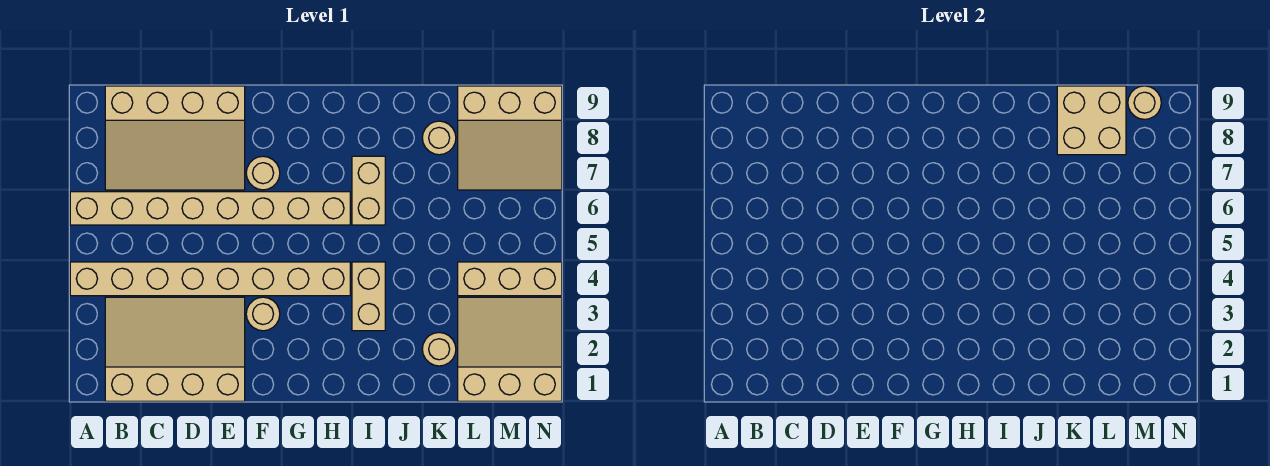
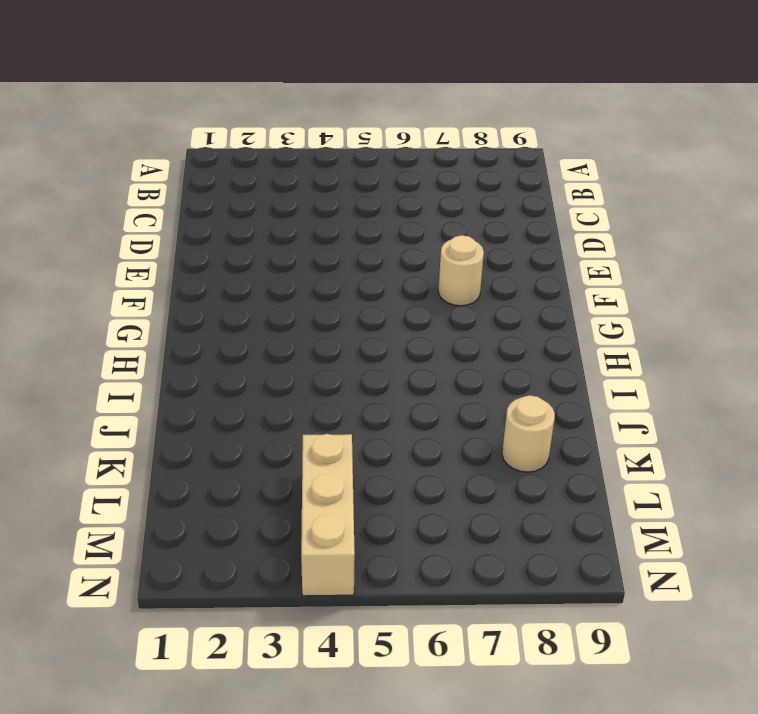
none -> tan brick A4:H4 level 1
none -> tan brick A6:H6 level 1
none -> tan slope B1:E3 level 1 top 1

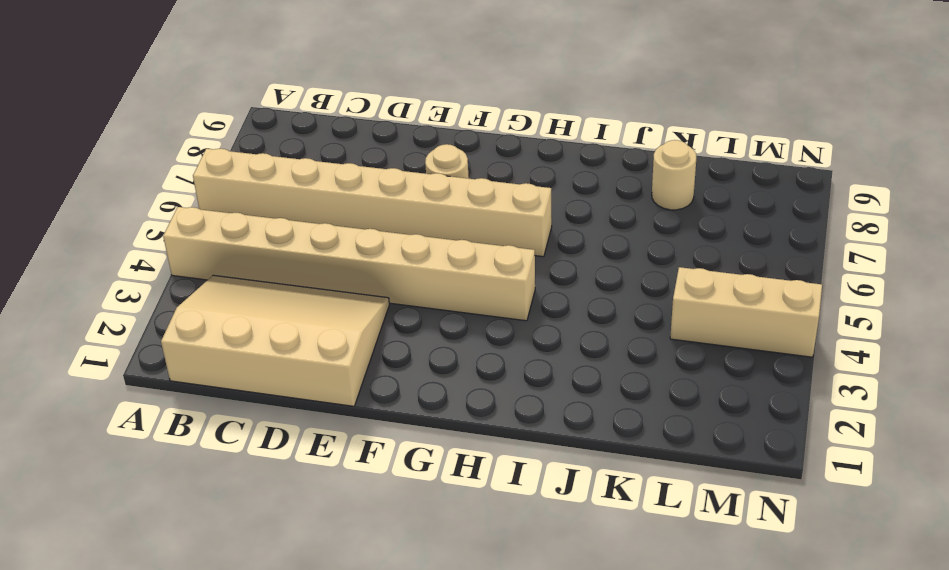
none -> tan slope B7:E9 level 1 top 9
none -> tan round brick F3 level 1
none -> tan brick I3:I4 level 1

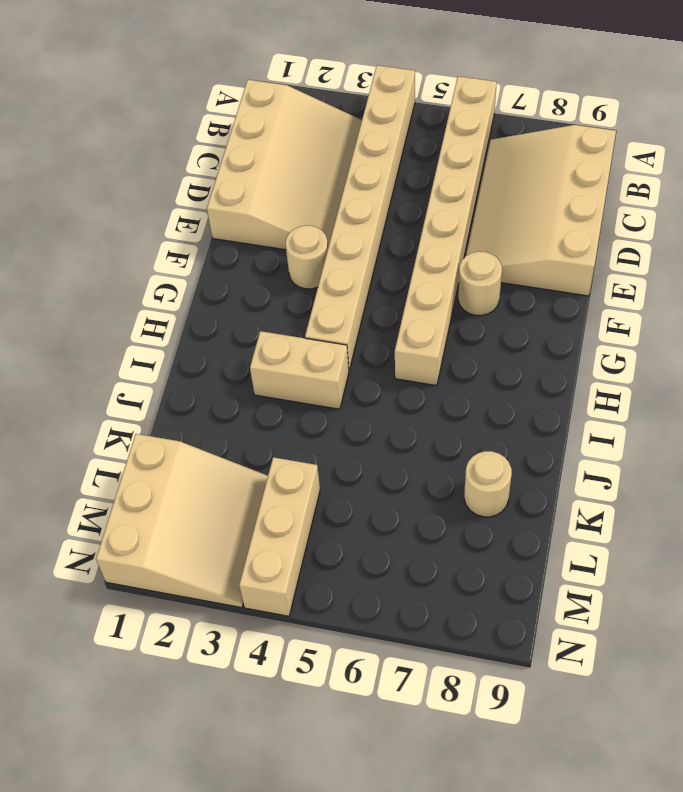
none -> tan brick I6:I7 level 1
none -> tan round brick K2 level 1
none -> tan slope L7:N9 level 1 top 9

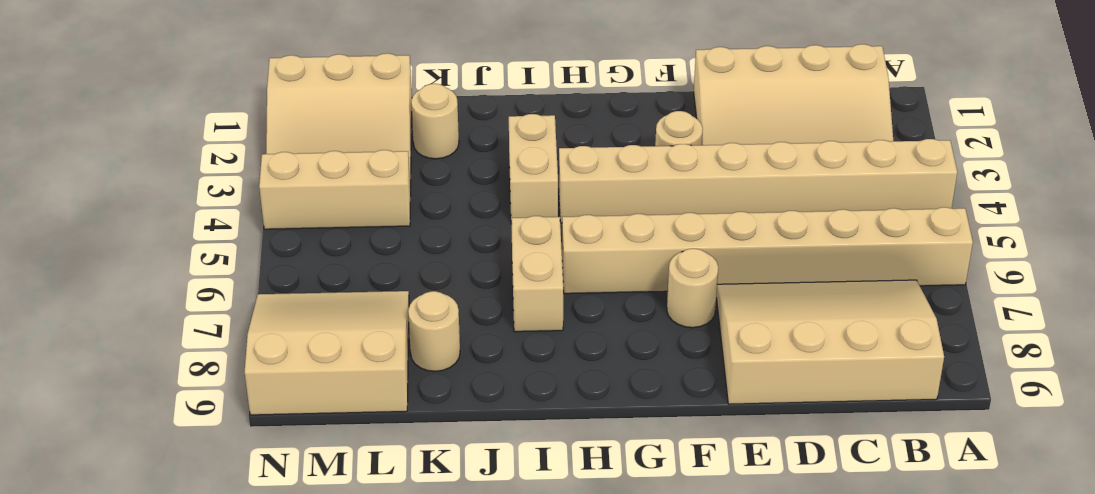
none -> tan brick K8:L9 level 2
none -> tan round brick M9 level 2

